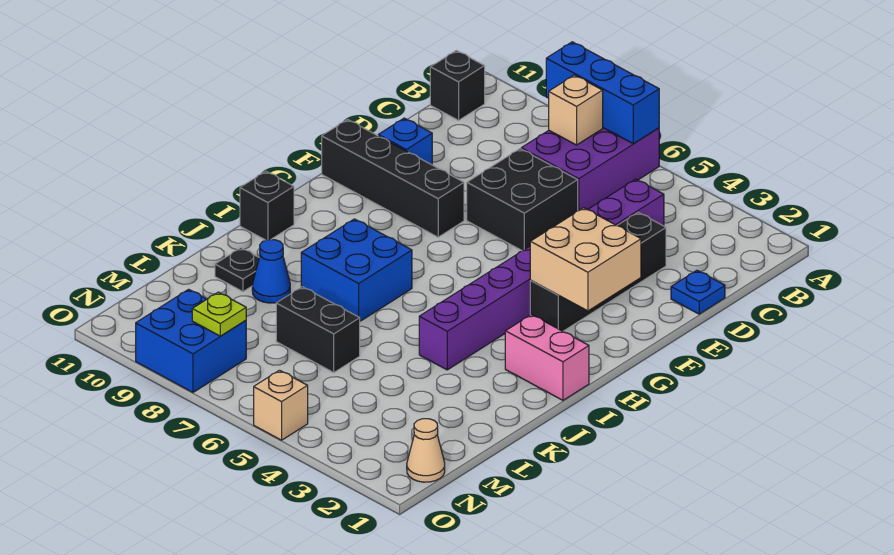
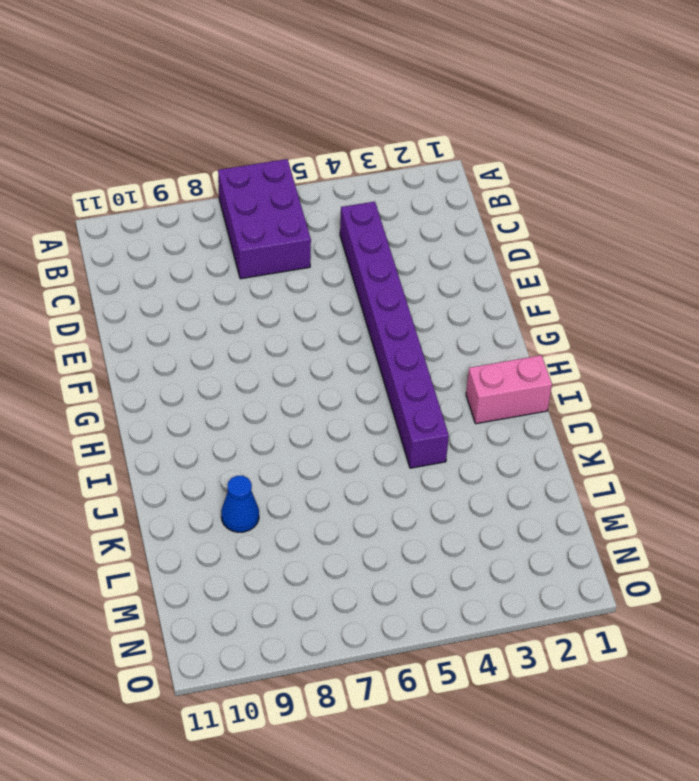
none -> black brick B11 level 1
none -> blue plate D1 level 1
none -> black brick D3:G3 level 1

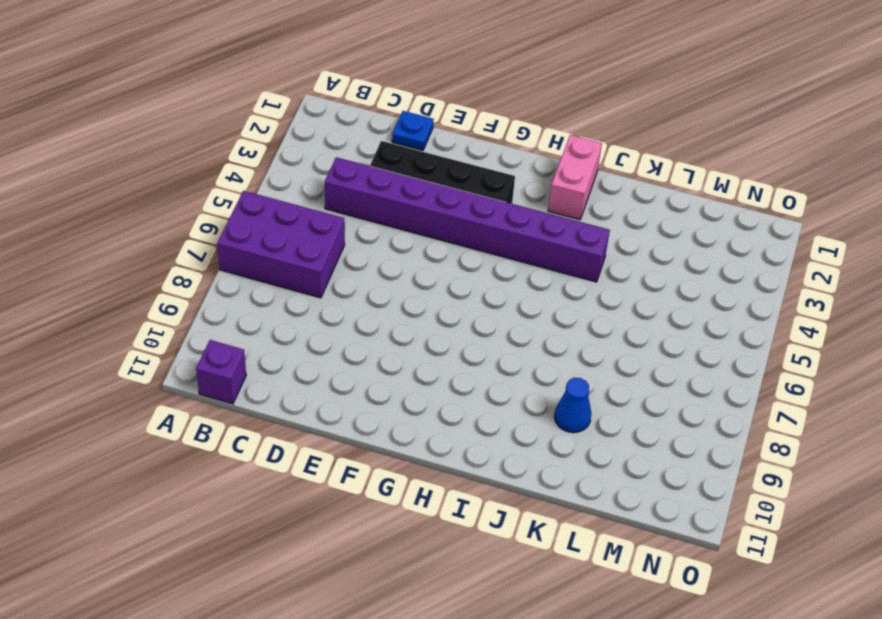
purple brick B11 level 1 -> black brick B11 level 1
none -> black brick D6:E7 level 1
none -> blue brick E10 level 1
none -> black brick F8:F11 level 1

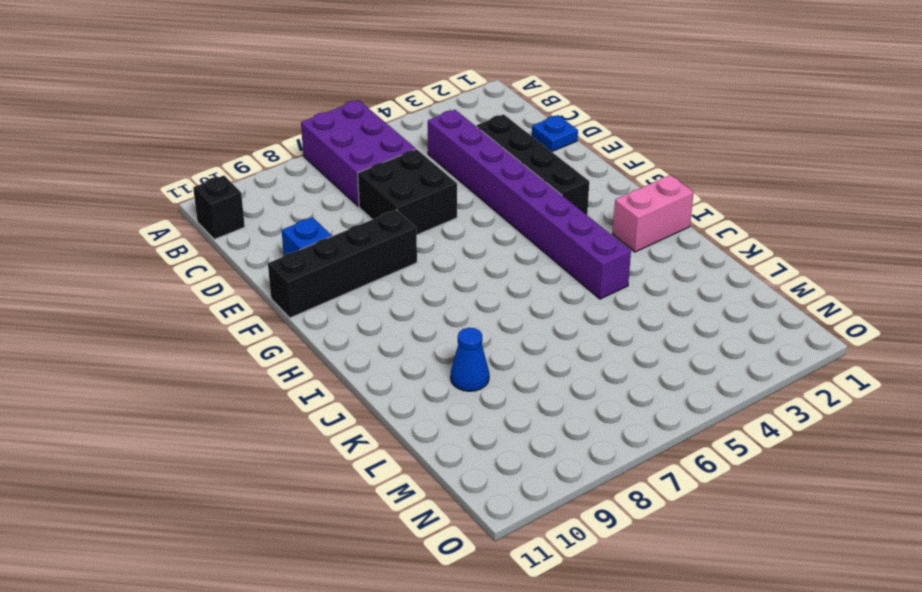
none -> blue brick I7:J8 level 1
none -> black brick I11 level 1
none -> black plate K10 level 1

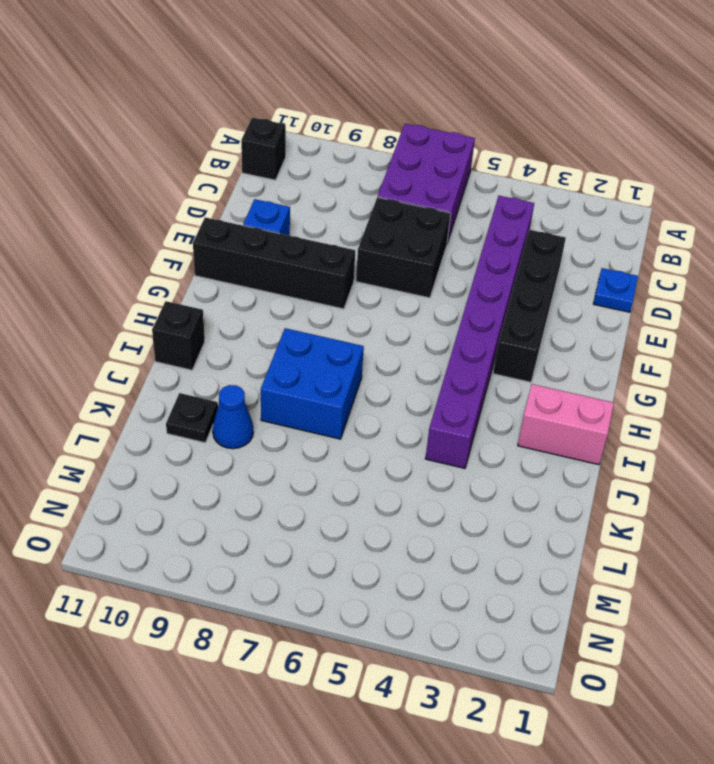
none -> black brick L6:L7 level 1
none -> tan cone N1 level 1
none -> blue brick N8:O9 level 1

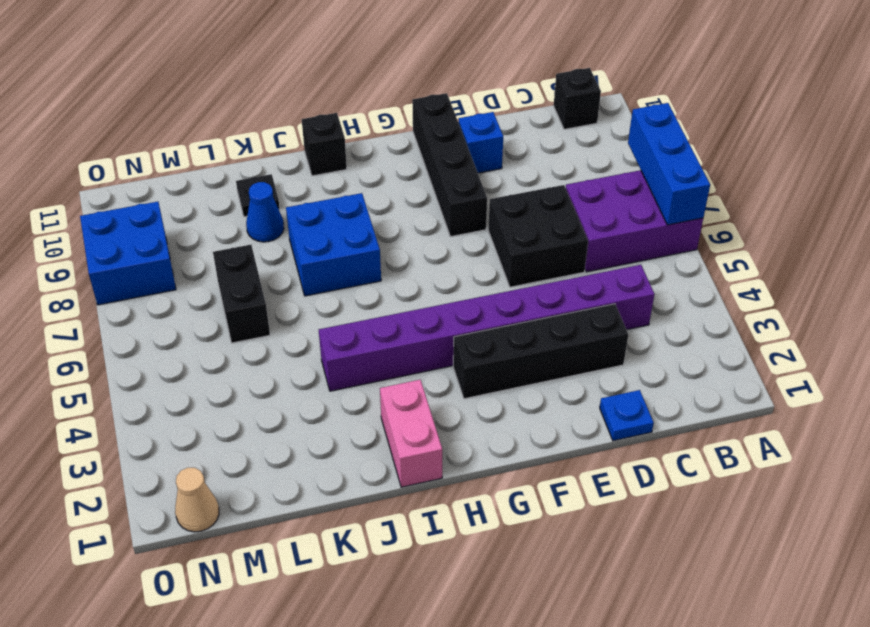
none -> tan brick O5 level 1
none -> tan brick B7 level 2
none -> tan brick F2:G3 level 2

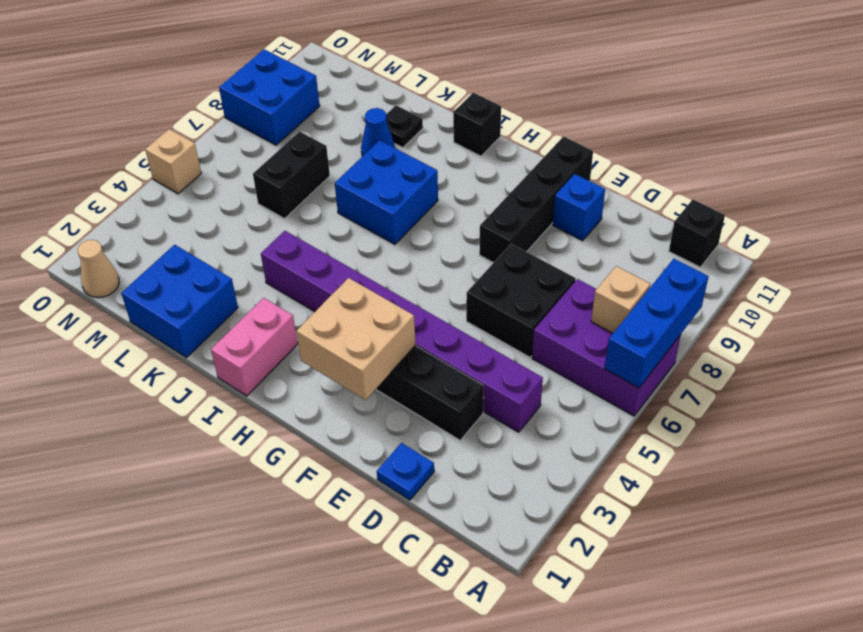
blue brick K1:L2 level 1 -> none
none -> lime plate N8 level 2

